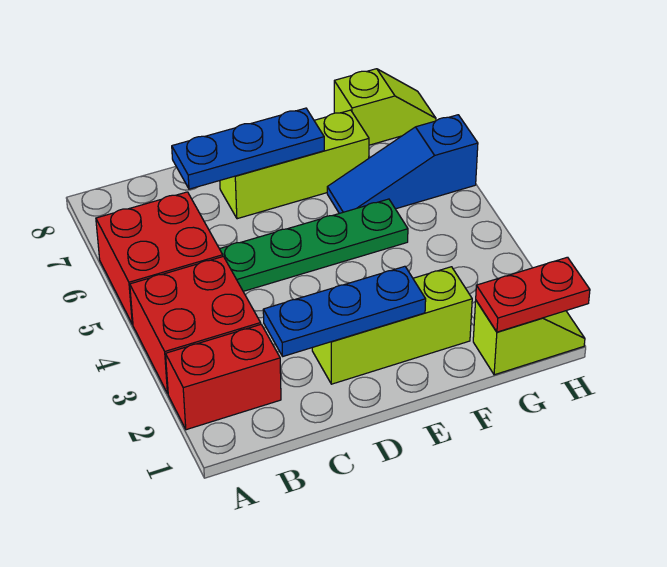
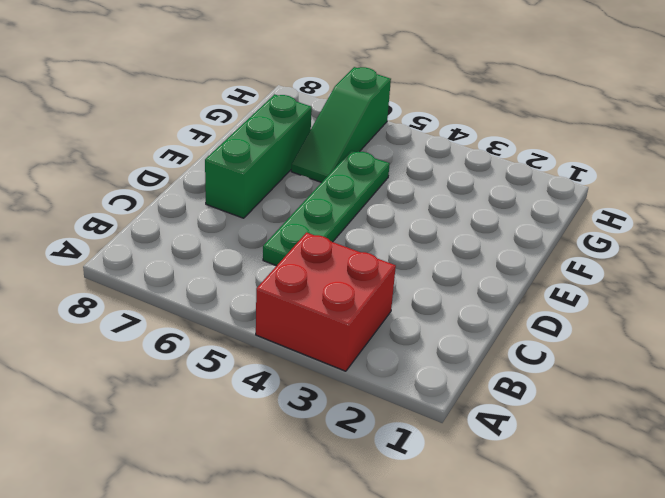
green brick D7:F7 level 1 -> lime brick D7:F7 level 1
green slope F6:H6 level 1 top H -> blue slope F6:H6 level 1 top H
none -> red brick A2:B2 level 1
none -> red brick A5:B6 level 1
none -> lime brick D2:F2 level 1

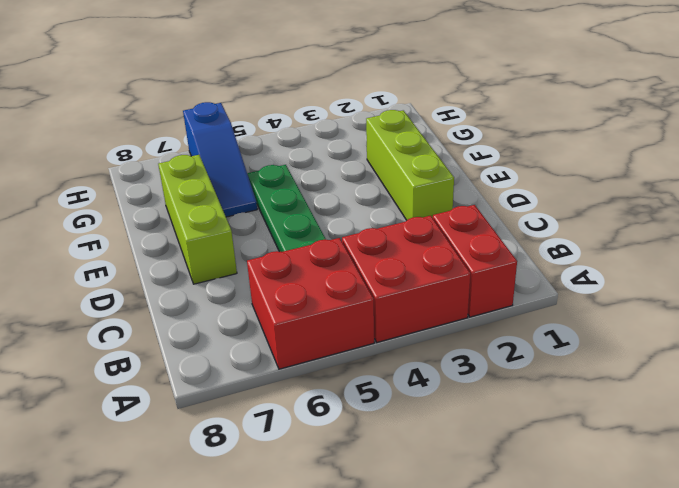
none -> lime slope G1:H1 level 1 top G
none -> lime slope G8:H8 level 1 top G
none -> blue plate C2:E2 level 2

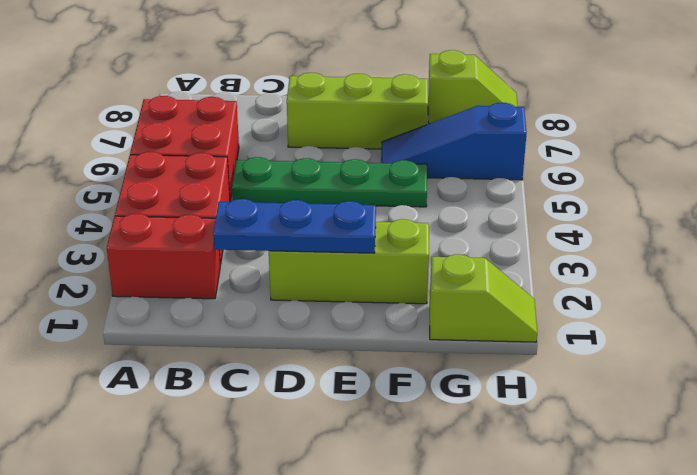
none -> blue plate C7:E7 level 2
none -> red plate G1:H1 level 2

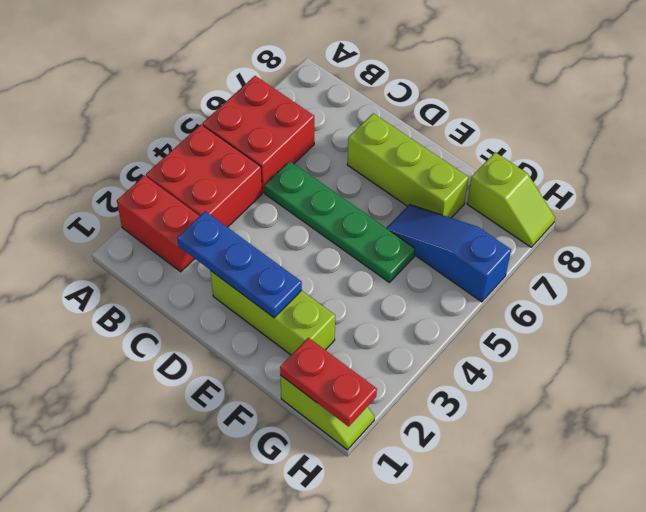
none -> blue plate C7:E7 level 2

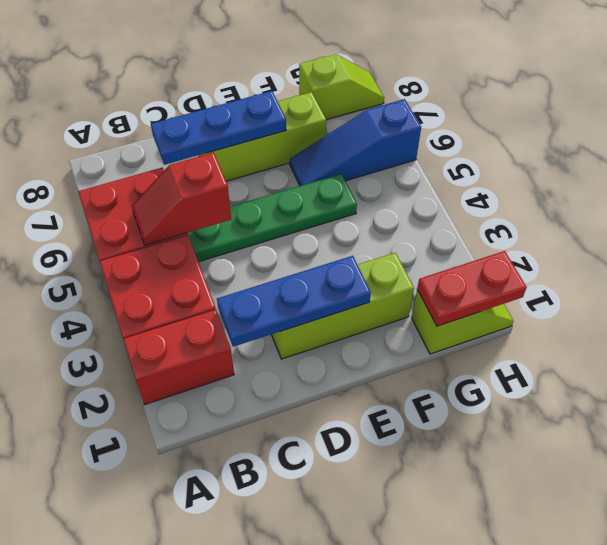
red slope B5:C5 level 2 top C -> none

